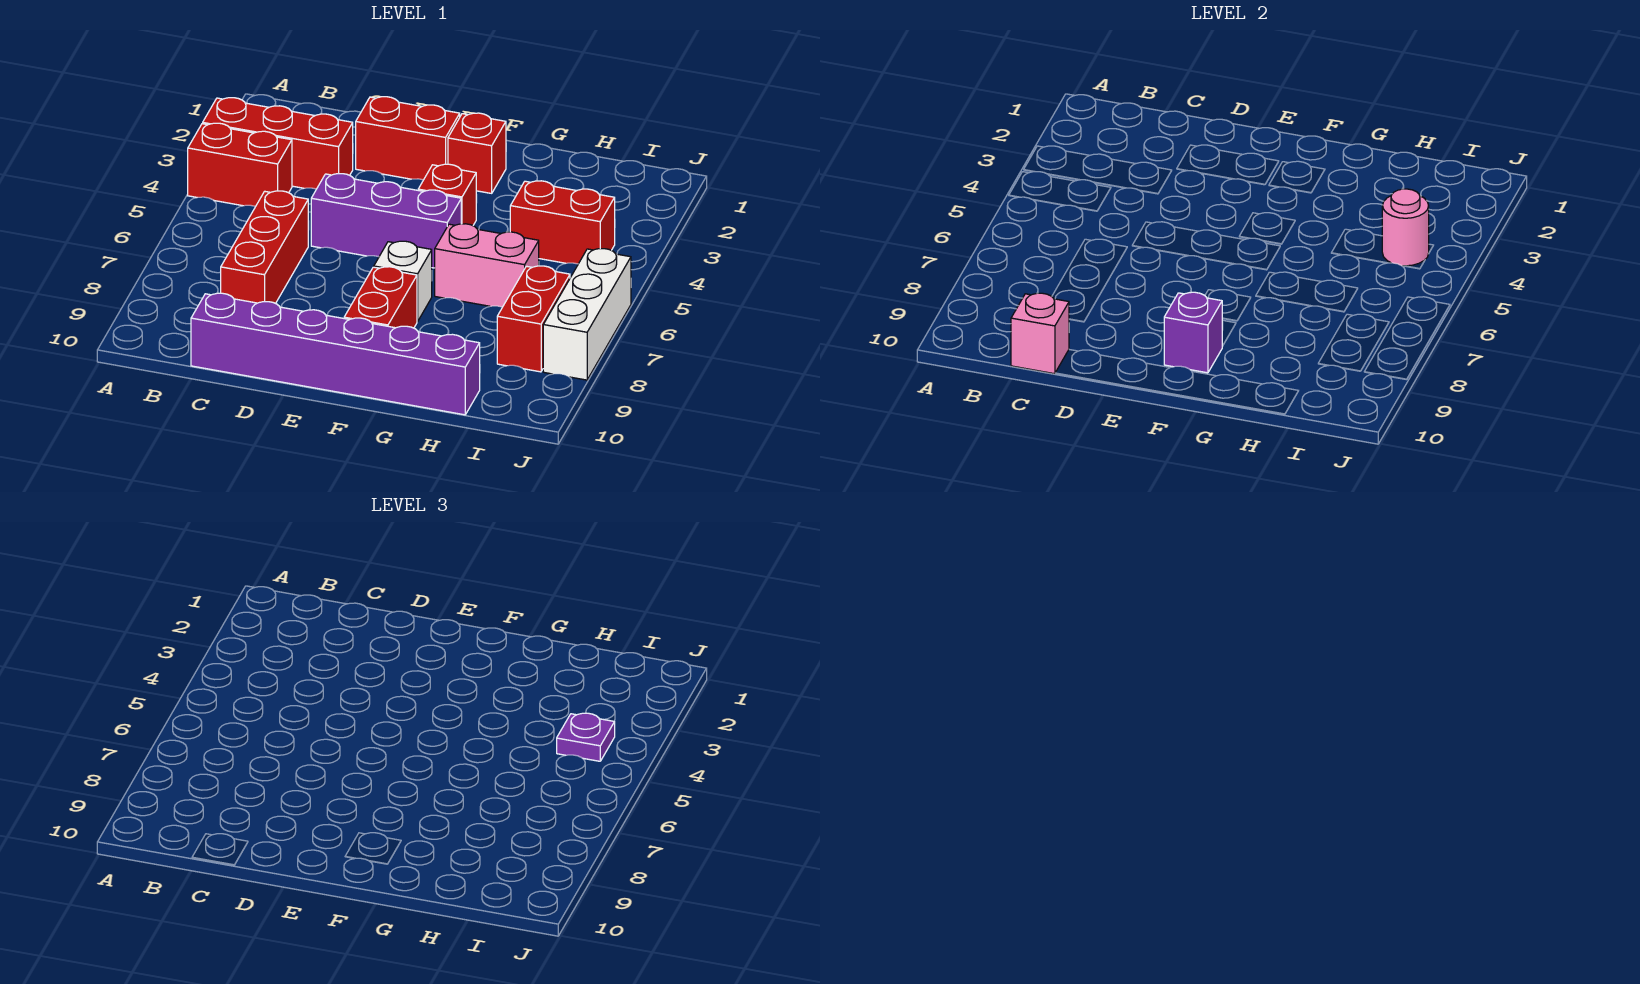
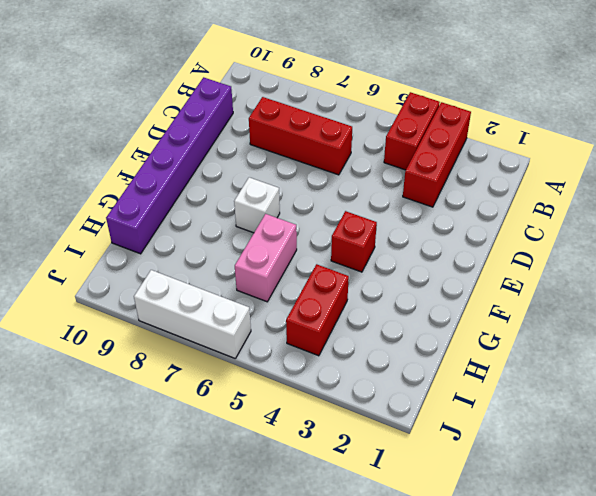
none -> red brick D2:E2 level 1
none -> purple brick D5:F5 level 1
none -> red brick F2 level 1

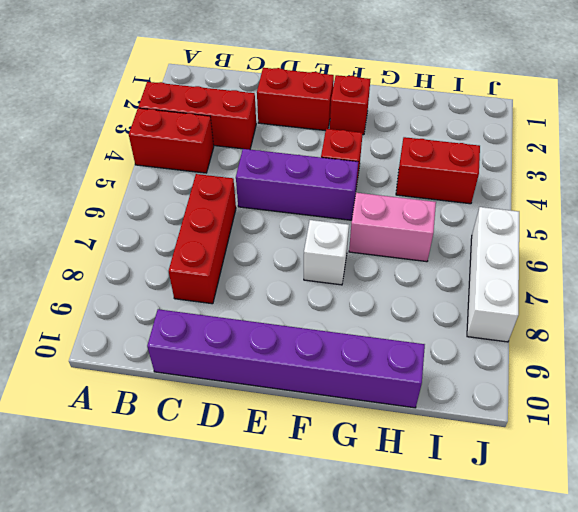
none -> red brick F8:F9 level 1
none -> red brick I7:I8 level 1
none -> pink brick C10 level 2

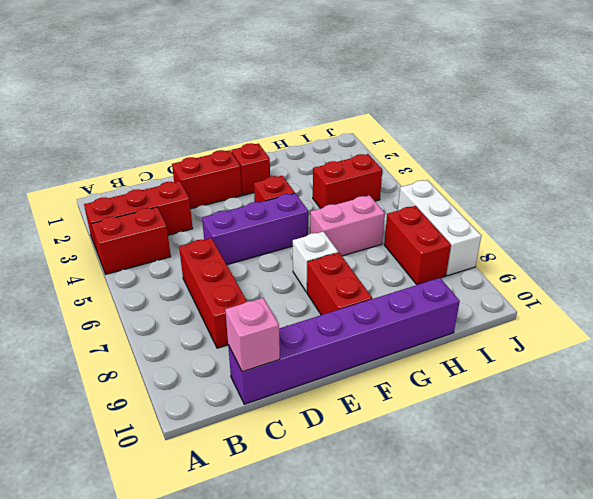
none -> purple brick F9 level 2
none -> pink round brick I4 level 2
none -> purple plate I4 level 3

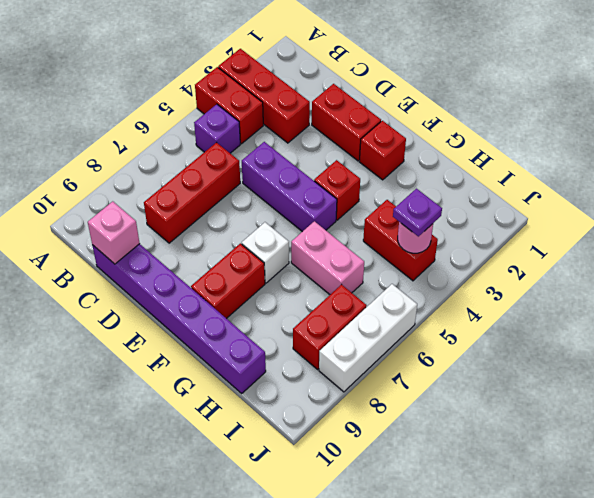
purple brick B5 level 1 -> purple brick F9 level 2

